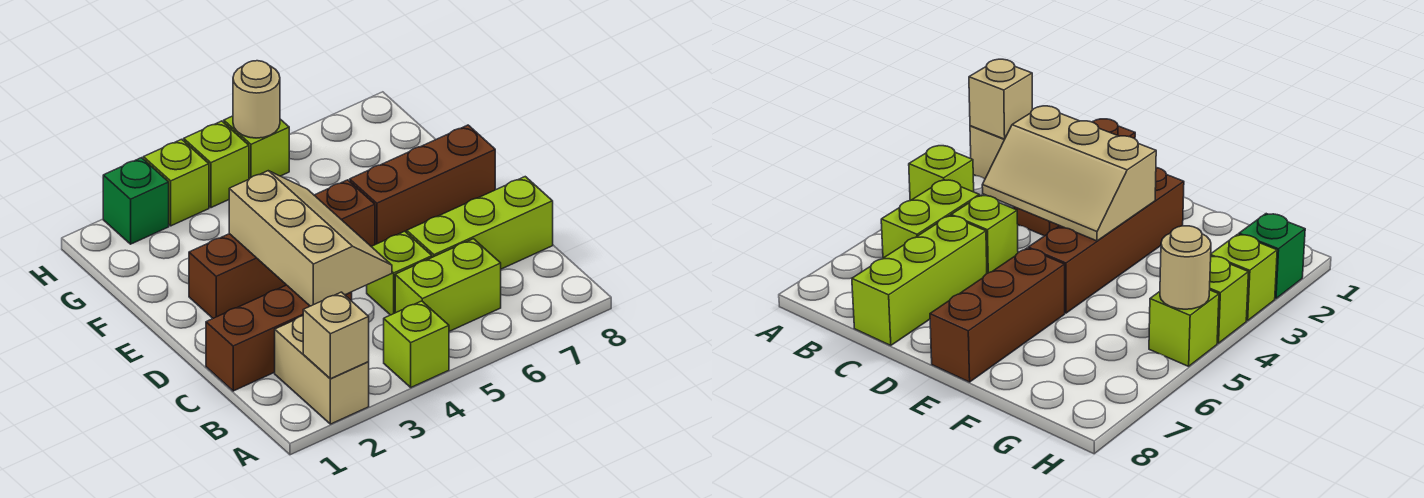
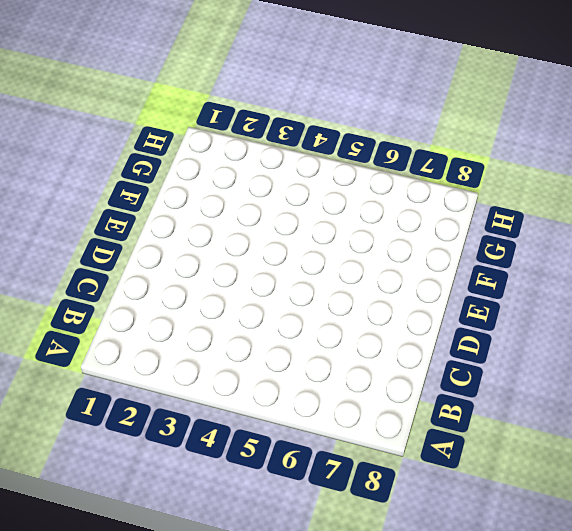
none -> tan brick A2:B2 level 1
none -> lime brick A4 level 1
none -> lime brick B5:B6 level 1

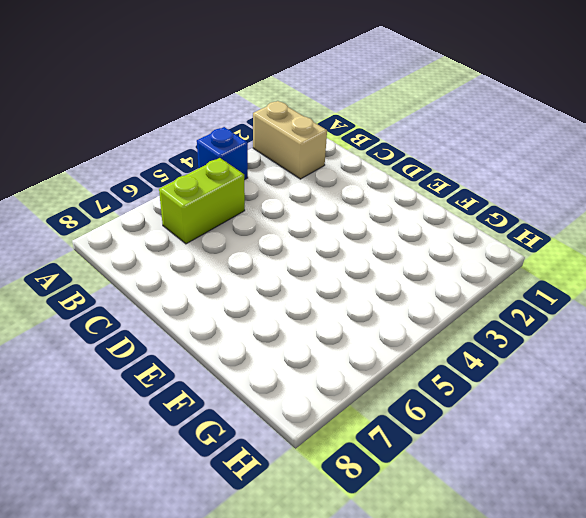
blue brick A4 level 1 -> lime brick A4 level 1
none -> brown brick C1:C3 level 1
none -> lime brick C5 level 1
none -> lime brick C6:C8 level 1

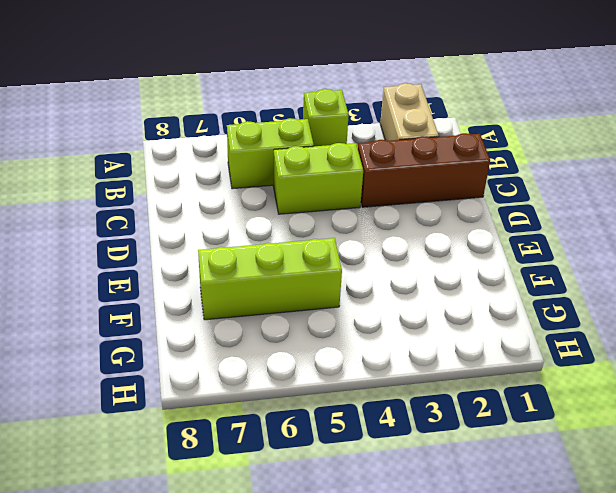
lime brick C4:C5 level 1 -> lime brick C5 level 1
lime brick F5:F7 level 1 -> lime brick C6:C8 level 1
none -> brown brick E2:E5 level 1
none -> brown brick E6:E8 level 1
none -> green brick H2 level 1

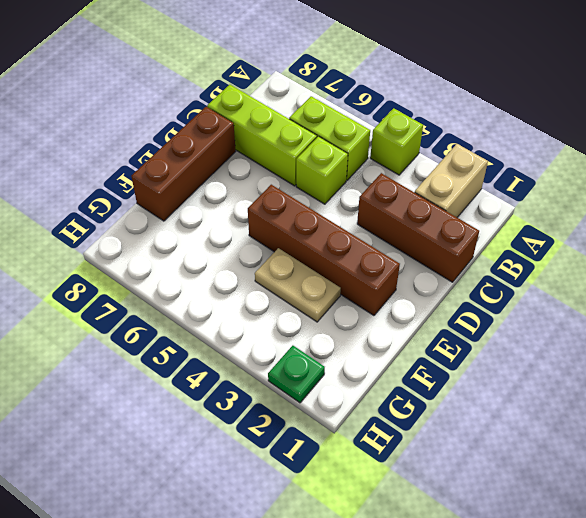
brown brick D8:F8 level 1 -> brown brick E6:E8 level 1
tan plate F3:F4 level 1 -> none
green plate H2 level 1 -> green brick H2 level 1
none -> lime brick H3 level 1
none -> lime brick H4 level 1
none -> lime brick H5 level 1

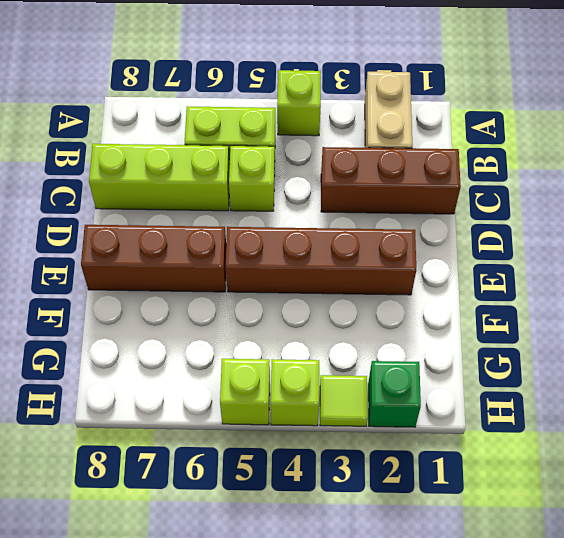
lime tile H3 level 1 -> lime brick H3 level 1
none -> tan brick A2 level 2
none -> tan slope C3:E4 level 2 top 3
none -> tan round brick H5 level 2

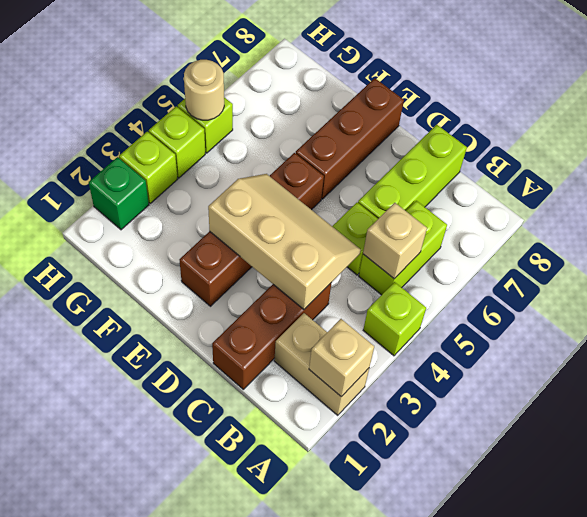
tan brick B5 level 2 -> none

